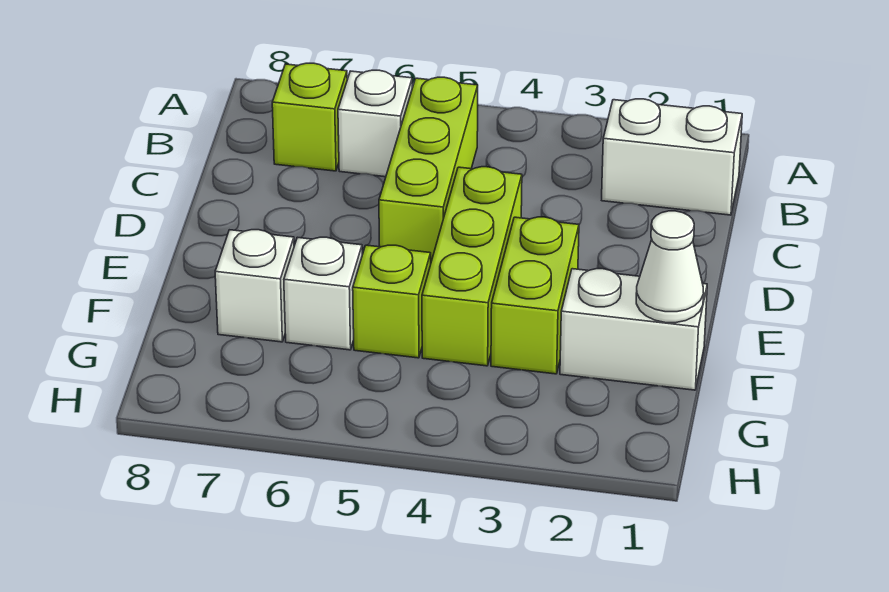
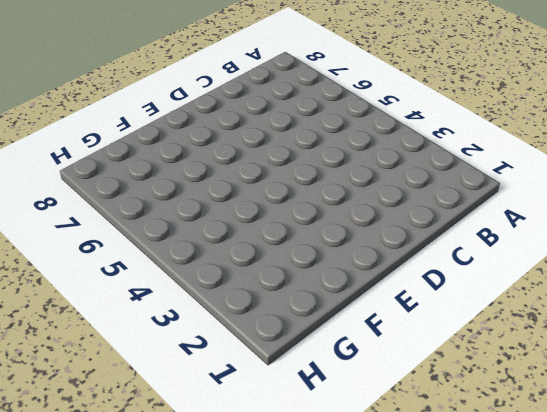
none -> white brick B1:B2 level 1
none -> lime brick B5:D5 level 1

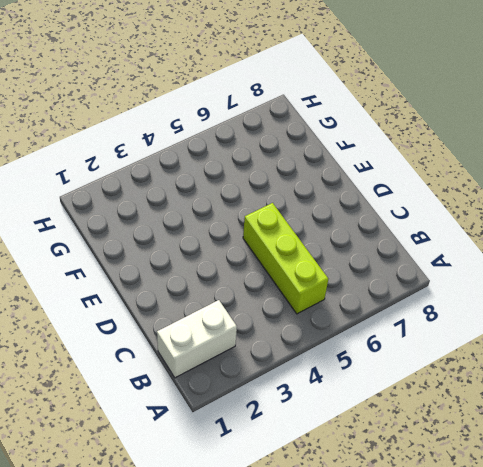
none -> white brick B6 level 1
none -> lime brick B7 level 1

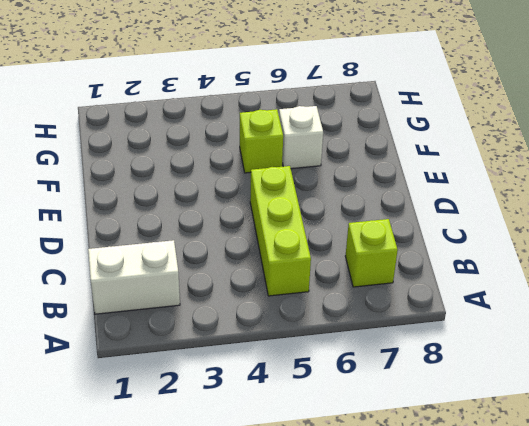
none -> white brick B6 level 1
none -> lime brick D4:F4 level 1

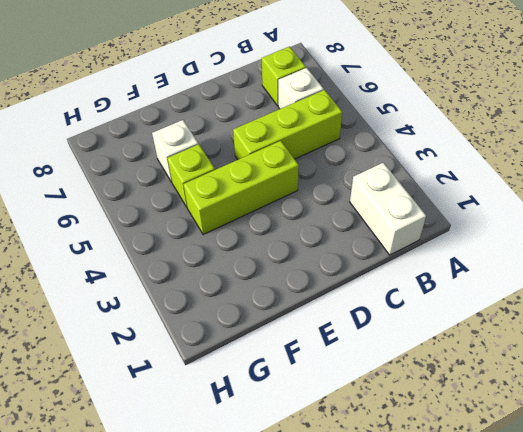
none -> lime brick E3:F3 level 1
none -> white brick F1:F2 level 1

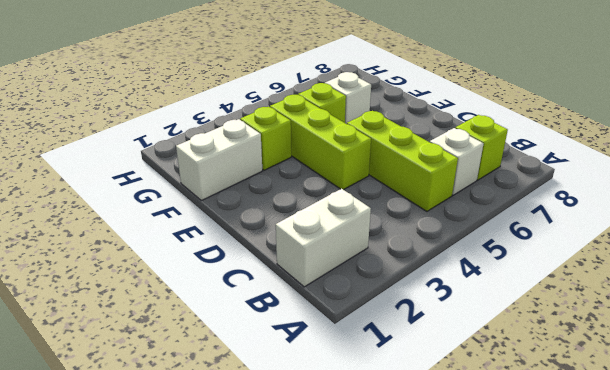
lime brick F3 level 1 -> lime brick E3:F3 level 1
none -> white brick F7 level 1
none -> white cone F1 level 2

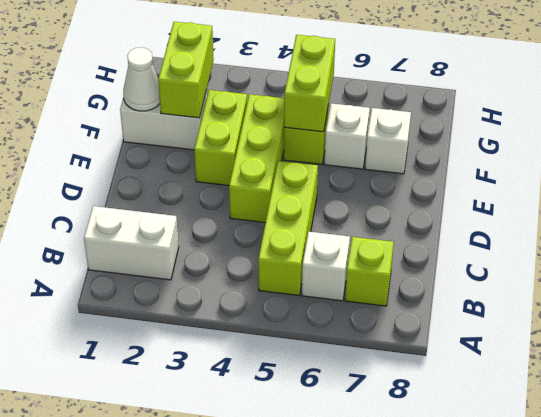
lime brick F2:G2 level 2 -> none
lime brick F5:G5 level 2 -> none

